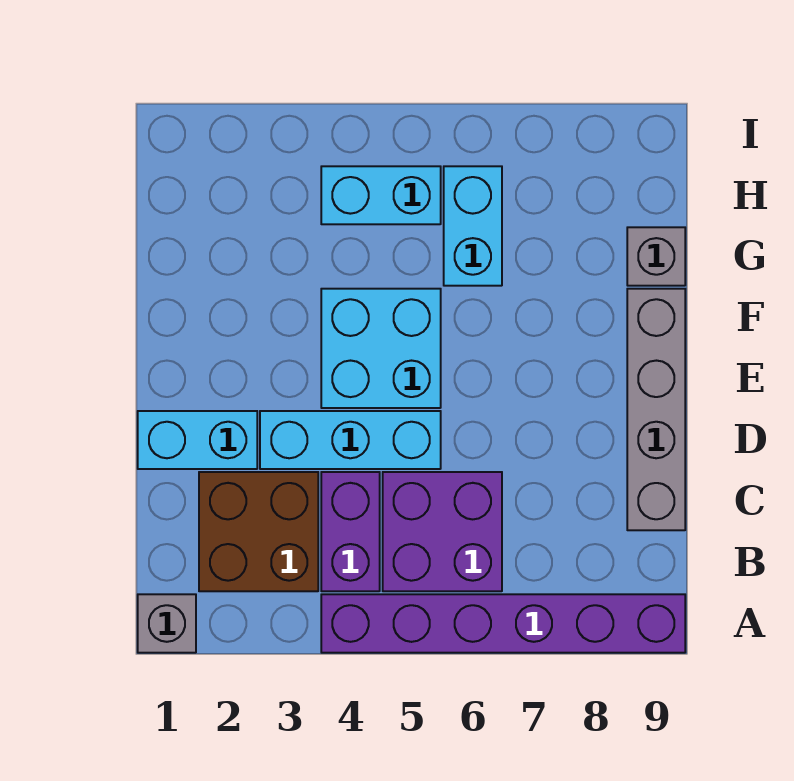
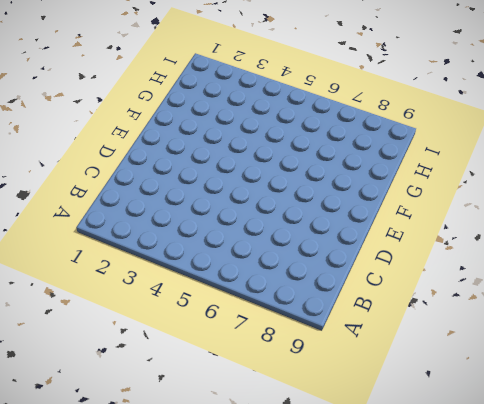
none -> grey brick A1 level 1
none -> purple brick A4:A9 level 1
none -> brown brick B2:C3 level 1

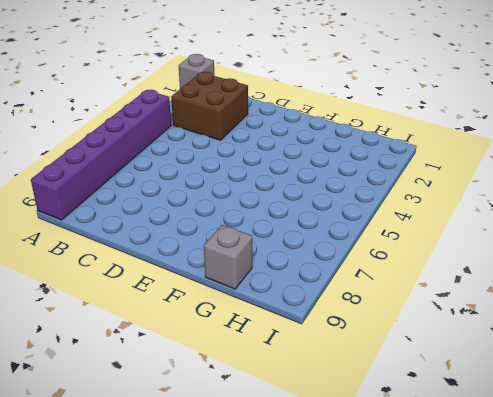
none -> purple brick B4:C4 level 1
none -> purple brick B5:C6 level 1
none -> grey brick C9:F9 level 1

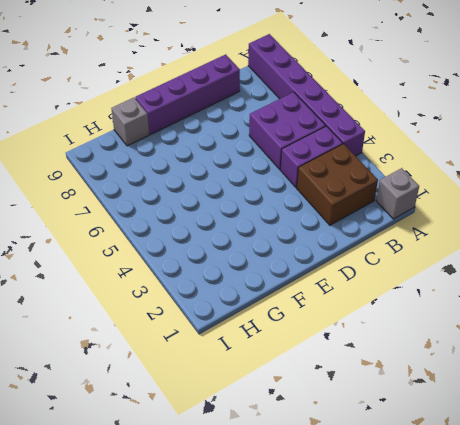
purple brick C9:F9 level 1 -> grey brick C9:F9 level 1
none -> cyan brick D1:D2 level 1
none -> cyan brick D3:D5 level 1
none -> cyan brick E4:F5 level 1

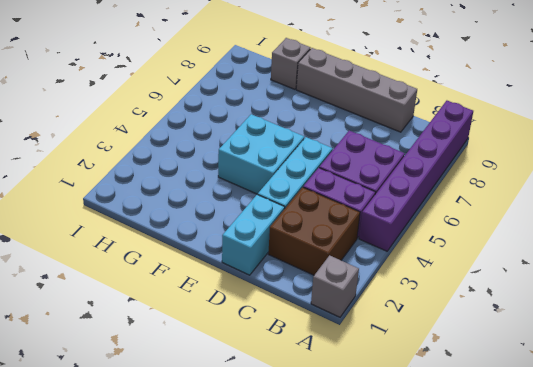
none -> cyan brick G6:H6 level 1
none -> cyan brick H4:H5 level 1

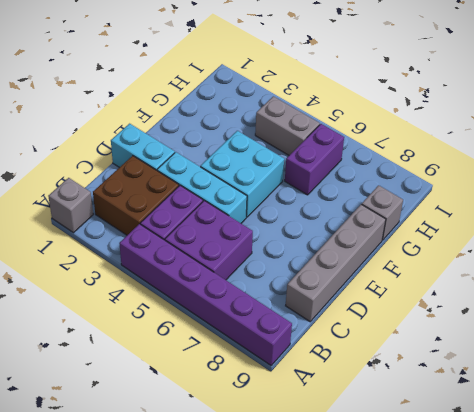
purple brick G6:H6 level 1 -> cyan brick G6:H6 level 1
grey brick H4:H5 level 1 -> cyan brick H4:H5 level 1

